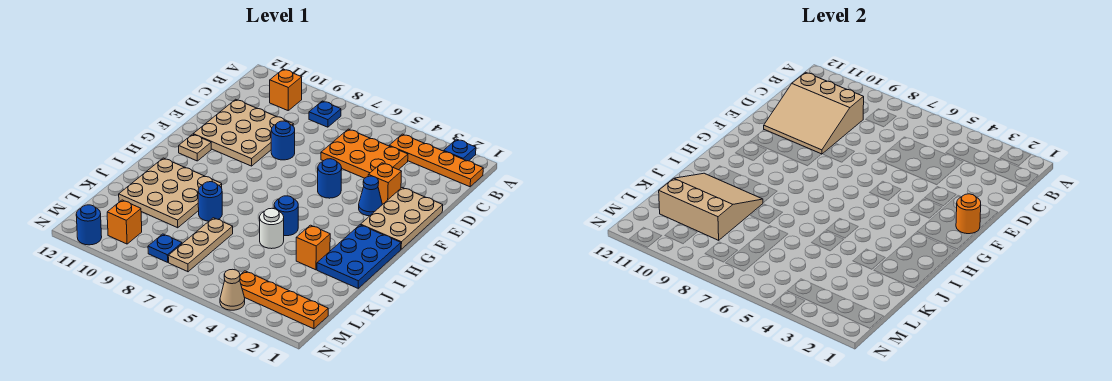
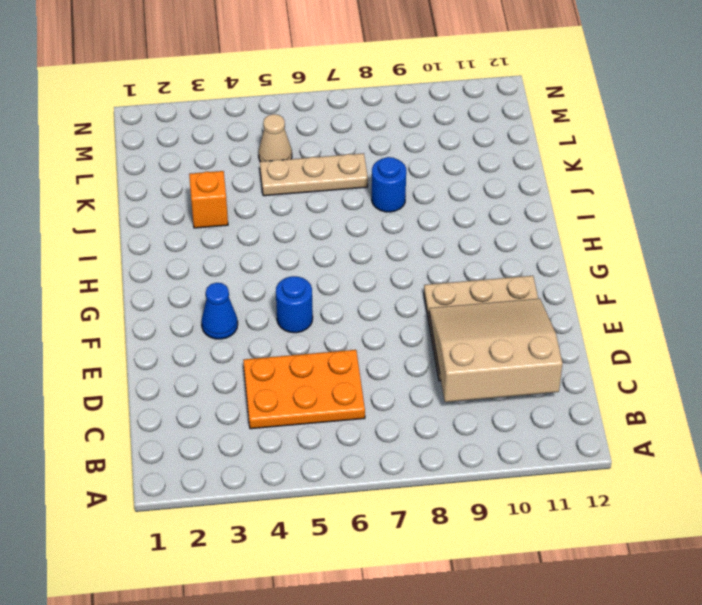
tan plate K5:K7 level 1 -> tan plate K7:M7 level 1
tan cone L5 level 1 -> tan cone N4 level 1
none -> blue plate A2 level 1
none -> orange plate B1:B4 level 1
none -> blue plate B8 level 1

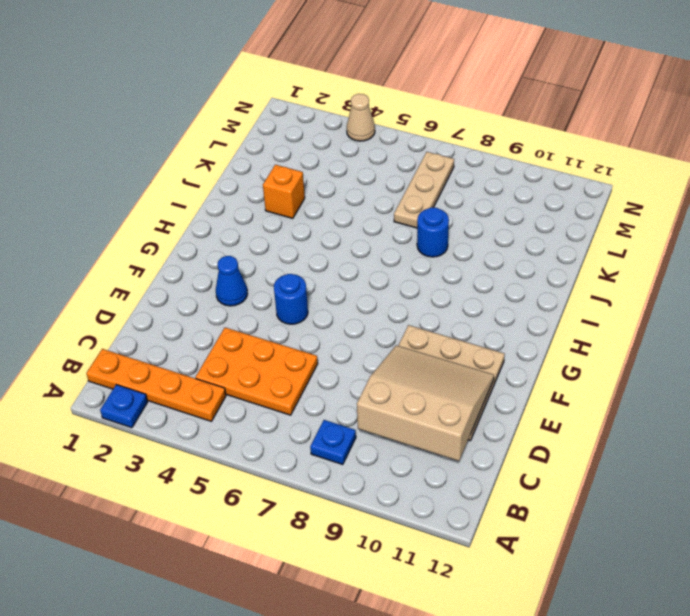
none -> orange brick B10 level 1
none -> tan plate E1:G2 level 1
none -> orange brick E3 level 1

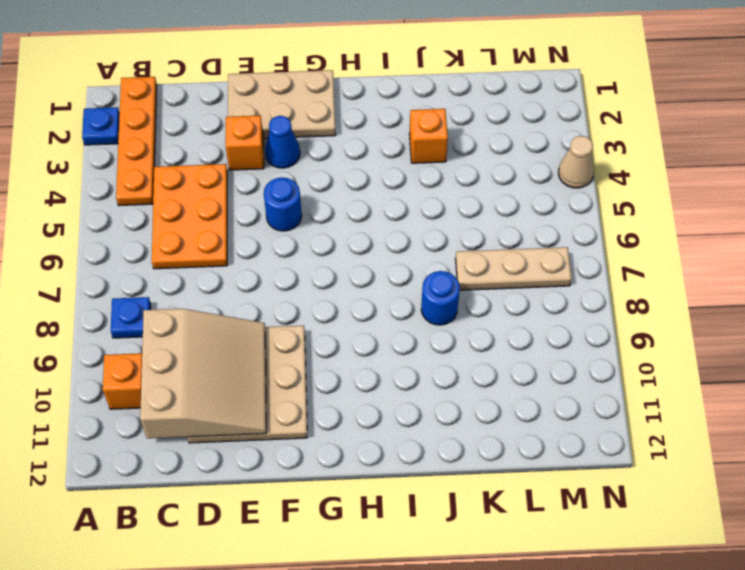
none -> blue round brick E8 level 1
none -> tan plate G11 level 1
none -> blue plate H1:J2 level 1

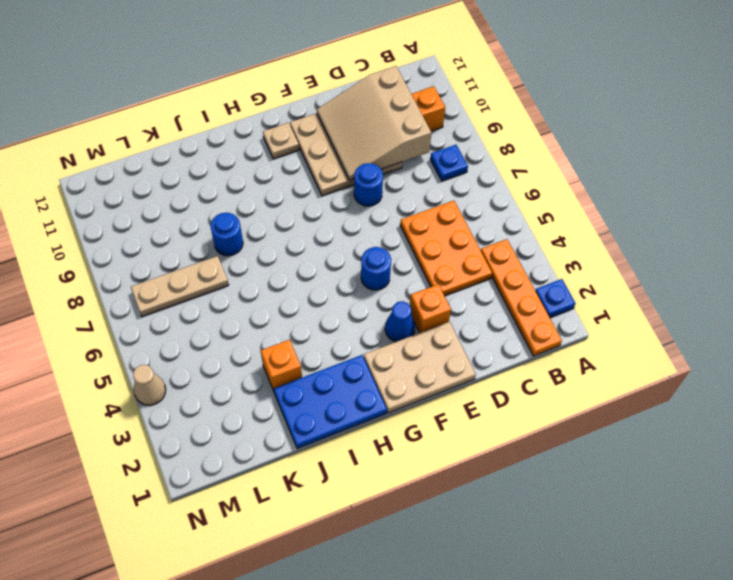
none -> blue round brick I5 level 1
none -> tan plate I9:K11 level 1
none -> white round brick J5 level 1

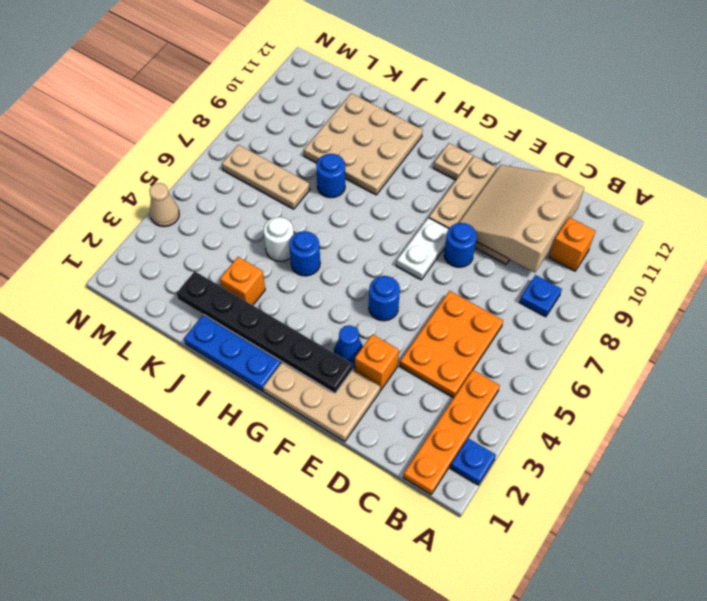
black plate F2:K2 level 2 -> none
white plate F7:F8 level 1 -> none
none -> orange plate M1:M4 level 1
none -> blue plate M8 level 1
none -> orange brick M10 level 1

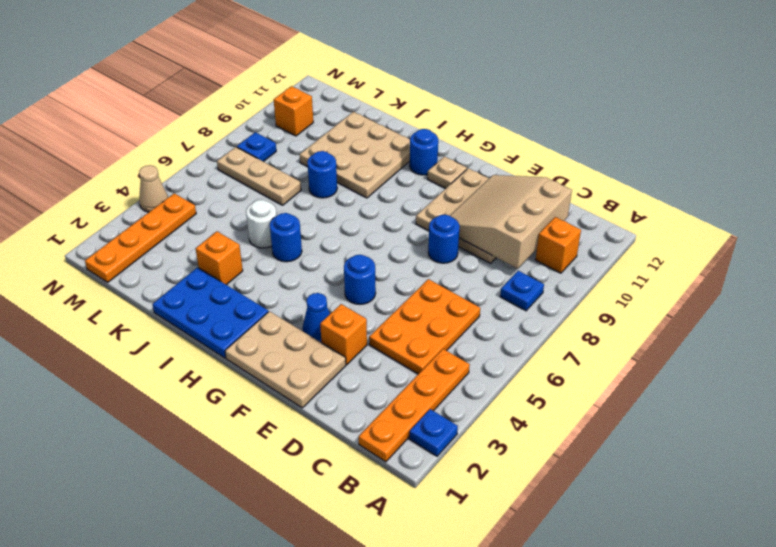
blue round brick H11 level 1 -> blue round brick N11 level 1
none -> orange round brick F1 level 2
none -> tan slope J9:L11 level 2 top L

